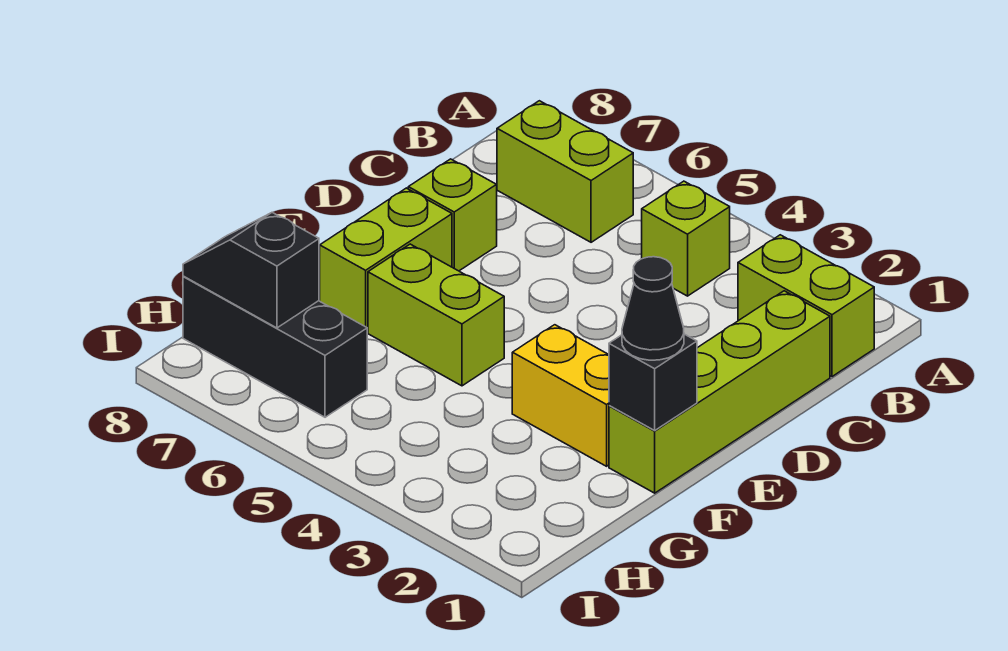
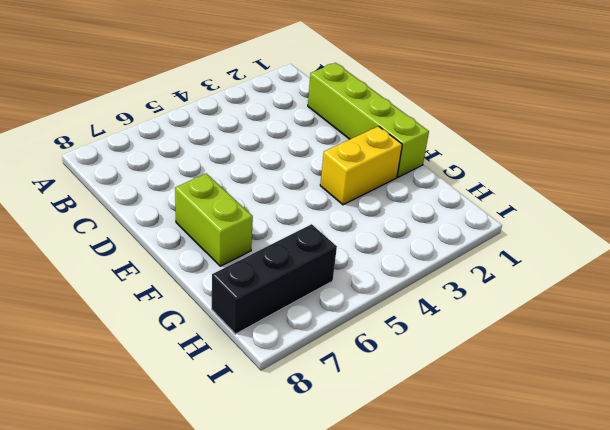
none -> lime brick B1:B2 level 1
none -> lime brick B4 level 1
none -> lime brick B6:B7 level 1

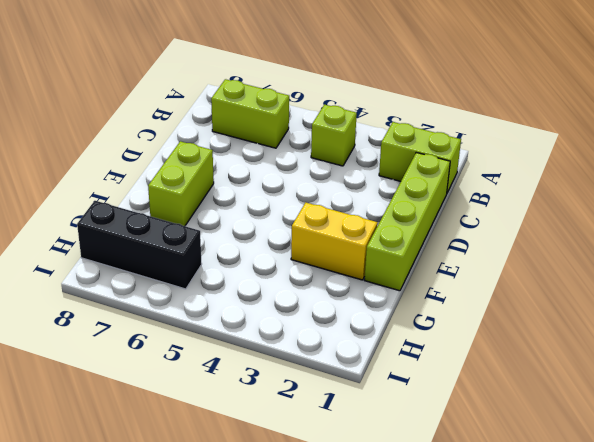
none -> lime brick D7 level 1
none -> lime brick F5:F6 level 1
none -> black brick F1 level 2

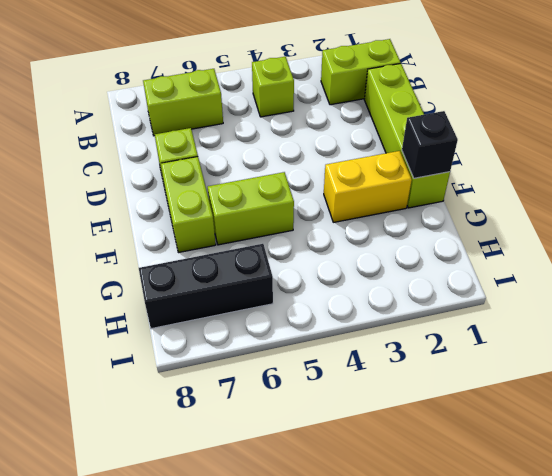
none -> black slope H7:H8 level 2 top 7
none -> black cone F1 level 3

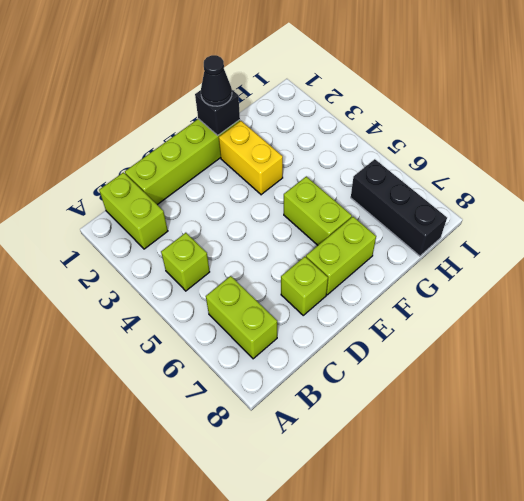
none -> black slope H7:H8 level 2 top 7

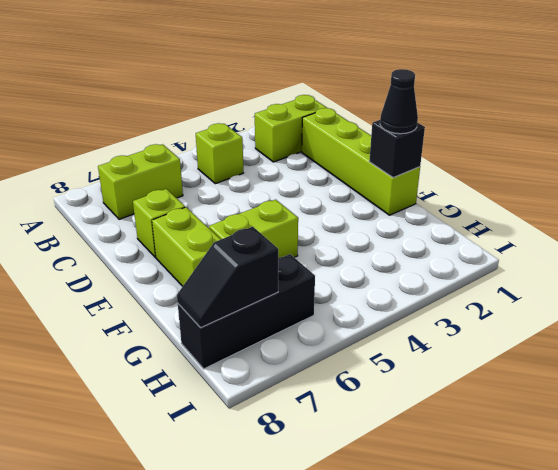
none -> yellow brick F2:F3 level 1

